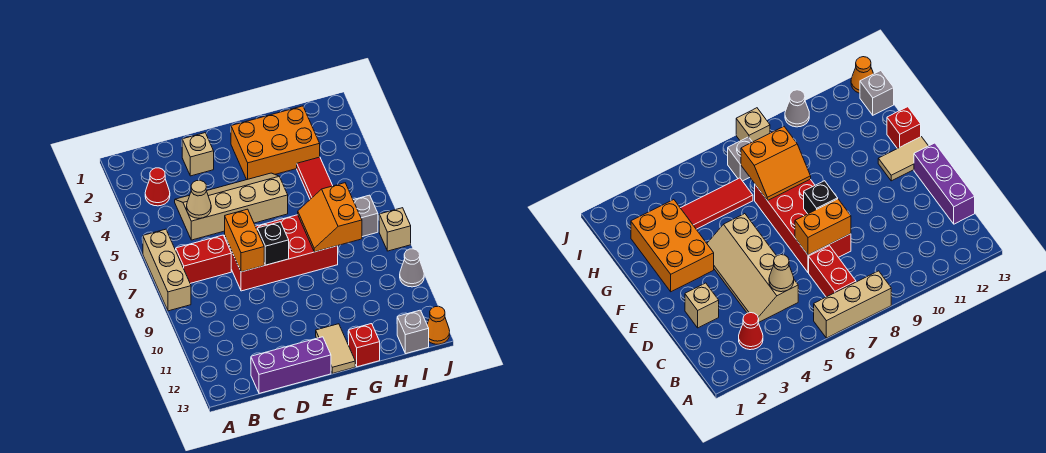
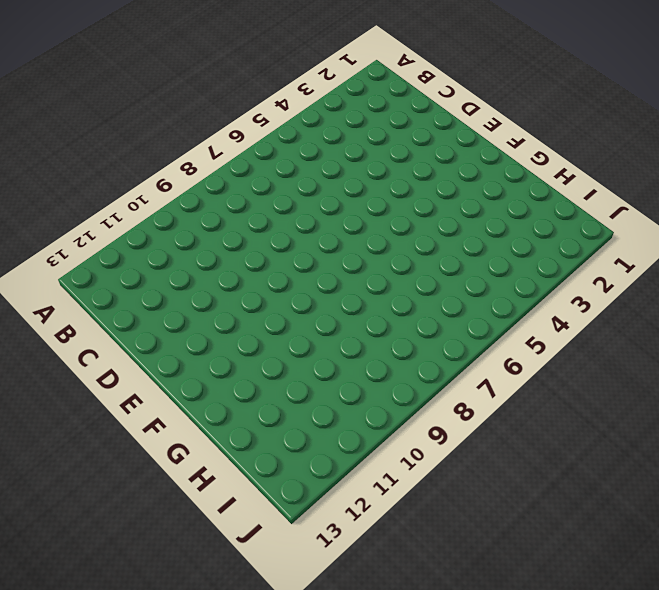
none -> tan brick A6:A8 level 1
none -> red cone B3 level 1
none -> red brick B7:C7 level 1

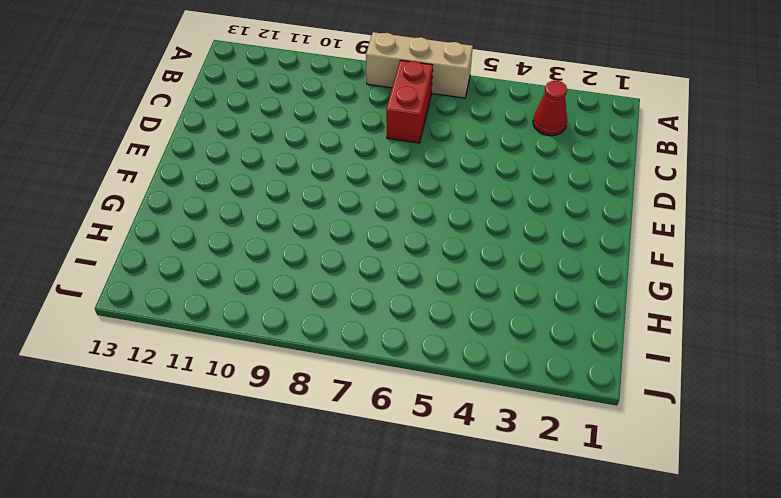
none -> tan slope C4:F5 level 1 top 5
none -> purple brick C13:E13 level 1
none -> tan brick D2 level 1

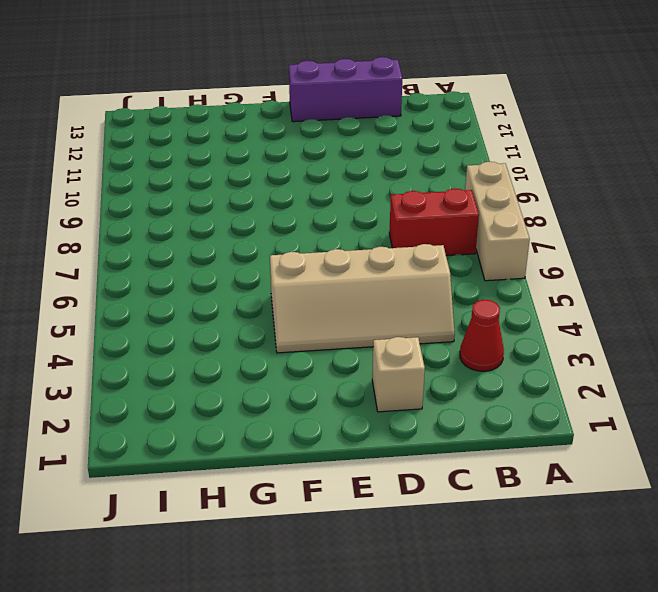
none -> red brick D7:G8 level 1
none -> orange brick F2:H3 level 1
none -> tan tile F12:F13 level 1

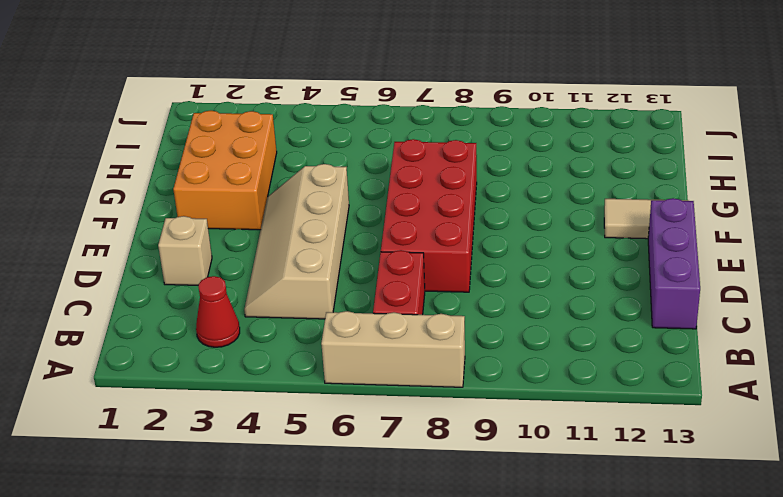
none -> red brick G13 level 1
none -> red tile H4:H6 level 1
none -> grey brick I7 level 1

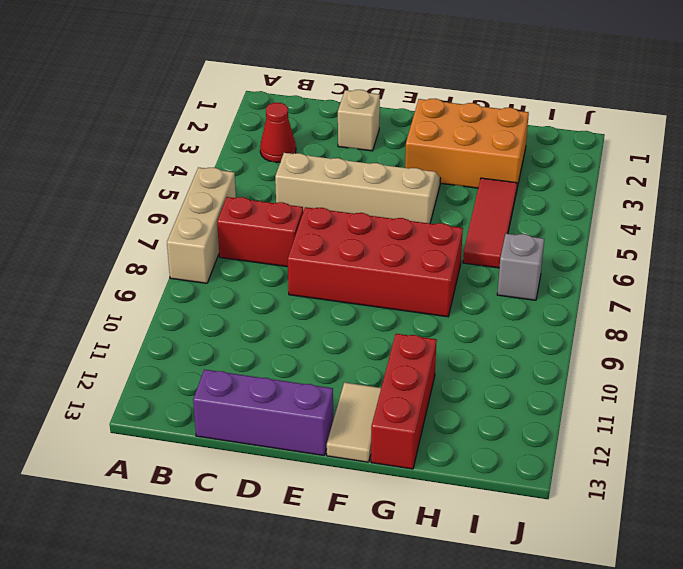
red brick G11:G13 level 1 -> red brick G13 level 1
none -> grey brick I13 level 1
none -> tan brick J8 level 1
none -> grey cone J10 level 1

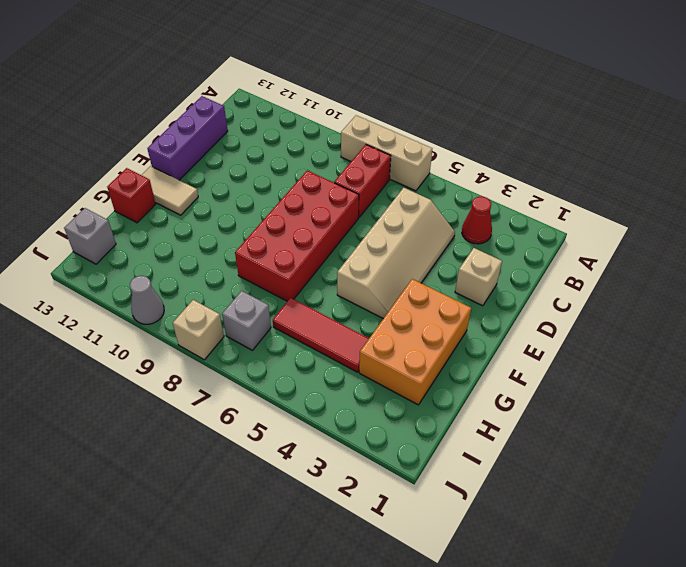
none -> orange cone J13 level 1
none -> tan cone C5 level 2
none -> orange brick D7:D8 level 2

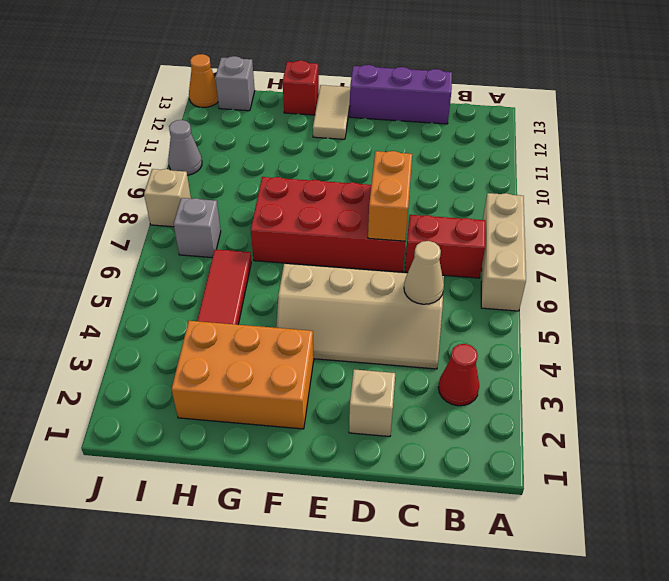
none -> black brick E8 level 2
none -> orange slope G7:H8 level 2 top H

